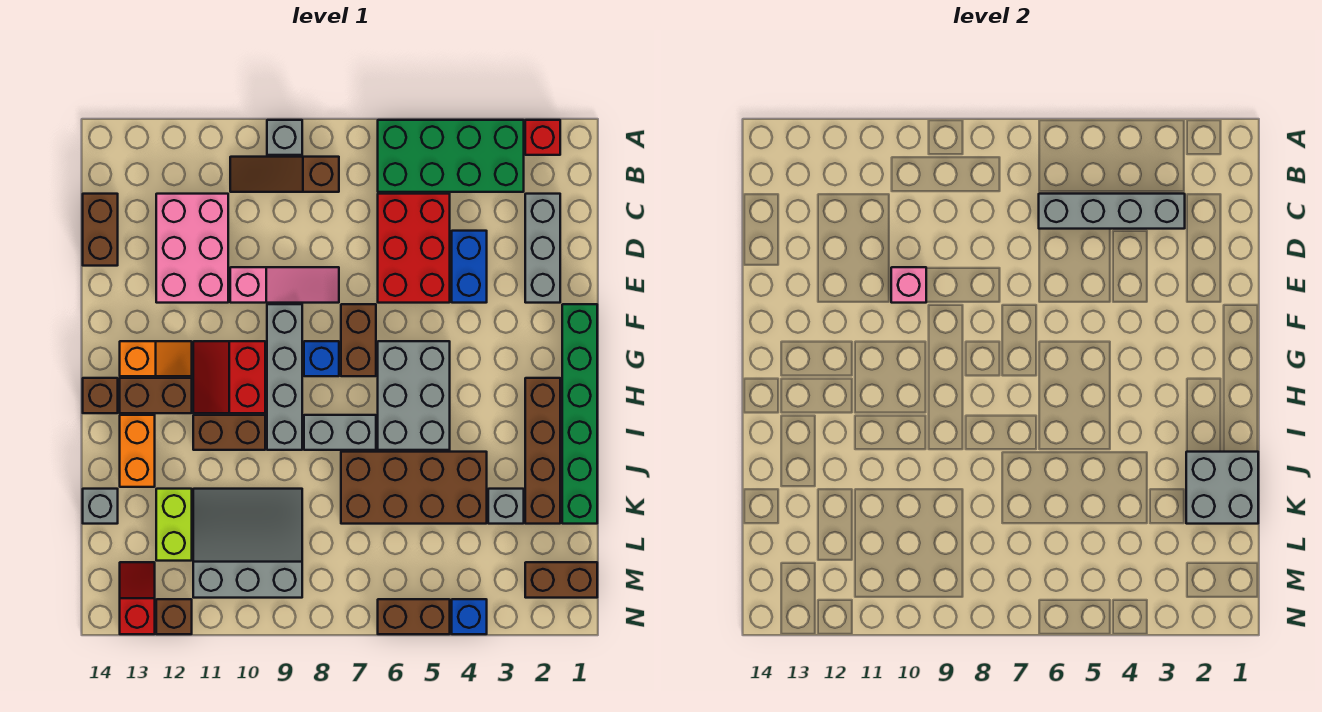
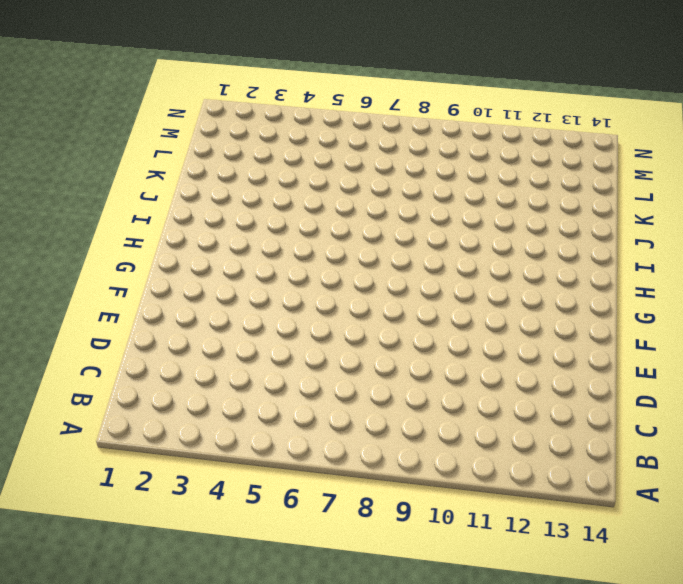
none -> red brick A2 level 1
none -> green brick A3:B6 level 1
none -> grey brick A9 level 1
none -> brown slope B8:B10 level 1 top 8

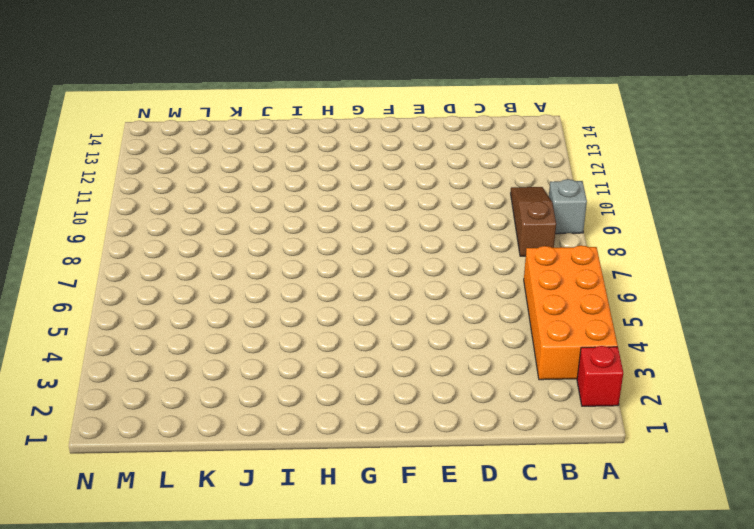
orange brick A3:B6 level 1 -> green brick A3:B6 level 1
none -> grey brick C2:E2 level 1
none -> red brick C5:E6 level 1
none -> pink brick C11:E12 level 1
none -> brown brick C14:D14 level 1

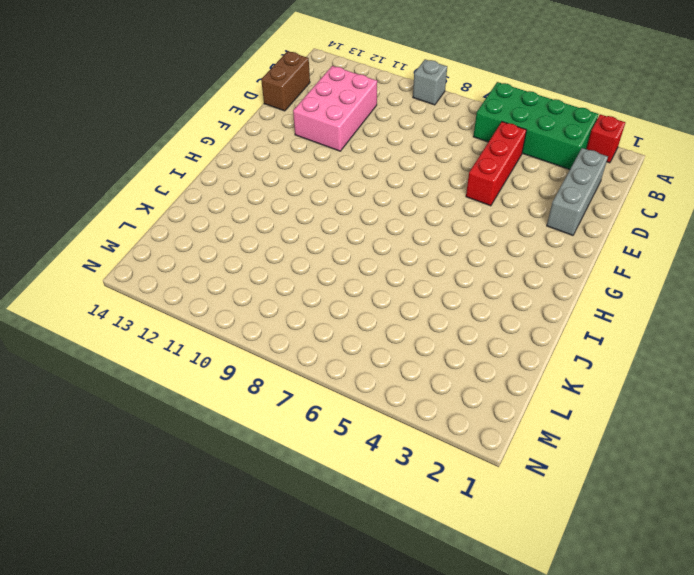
red brick C5:E5 level 1 -> red brick C5:E6 level 1
none -> brown slope B8:B10 level 1 top 8
none -> blue brick D4:E4 level 1
none -> pink slope E8:E10 level 1 top 10
none -> green brick F1:K1 level 1

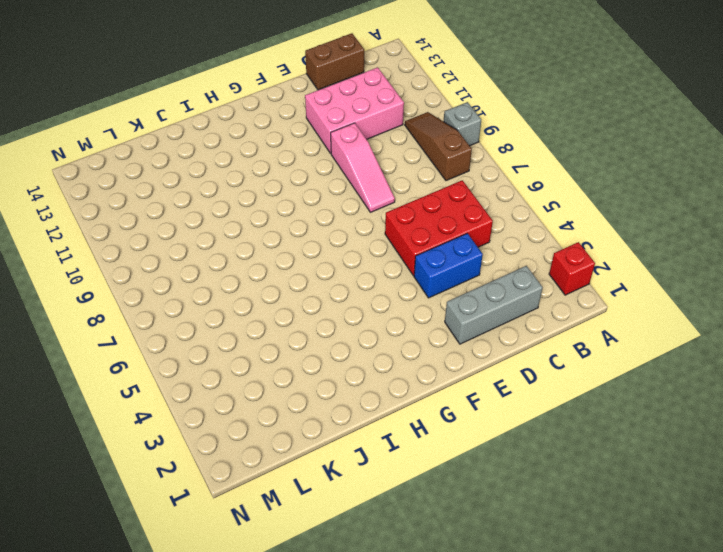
none -> green brick A3:B6 level 1
none -> green brick F1:K1 level 1
none -> brown brick F7:G7 level 1
none -> grey brick F9:I9 level 1

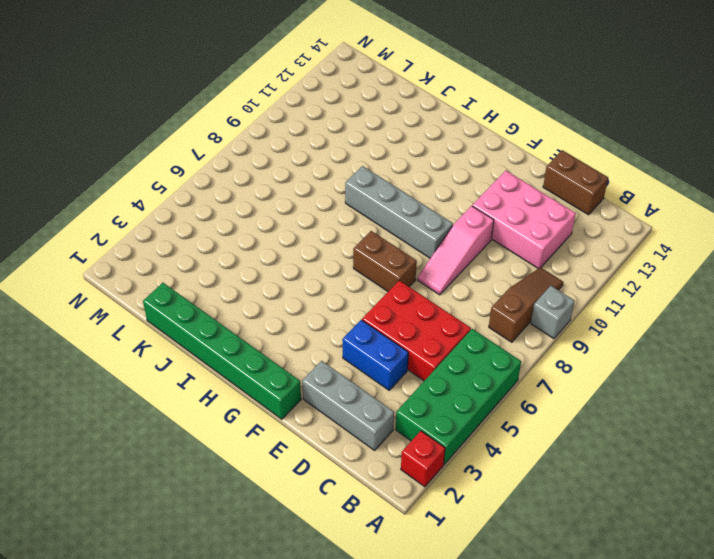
none -> grey brick G5:I6 level 1
none -> blue brick G8 level 1
none -> red slope G10:H11 level 1 top 10
none -> orange slope G12:G13 level 1 top 13

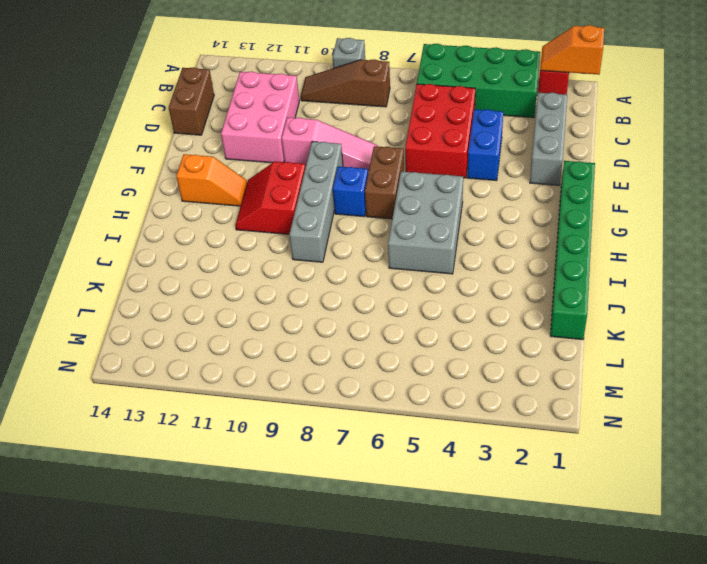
orange slope A1:A2 level 2 top 1 -> none
none -> brown brick H2:K2 level 1
none -> brown brick H12:H13 level 1
none -> brown brick H14 level 1
none -> grey brick I7:I8 level 1

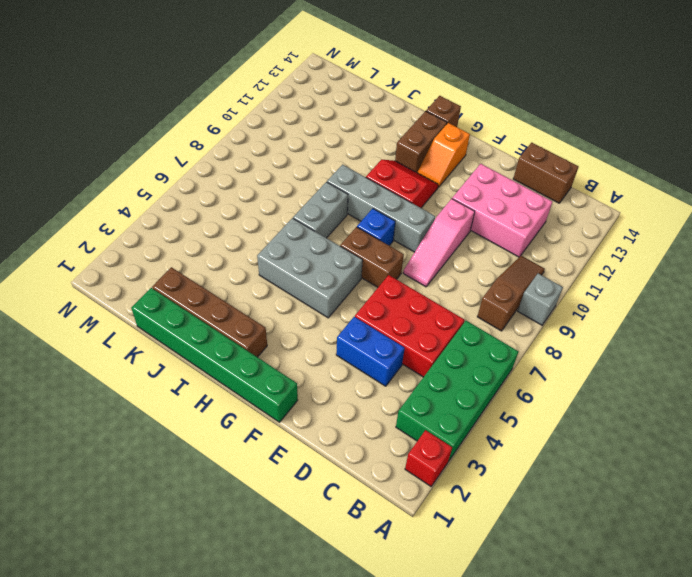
none -> grey brick C2:E2 level 1
none -> brown brick I10:I11 level 1
none -> orange brick I13:J13 level 1
none -> brown brick J4:K7 level 1

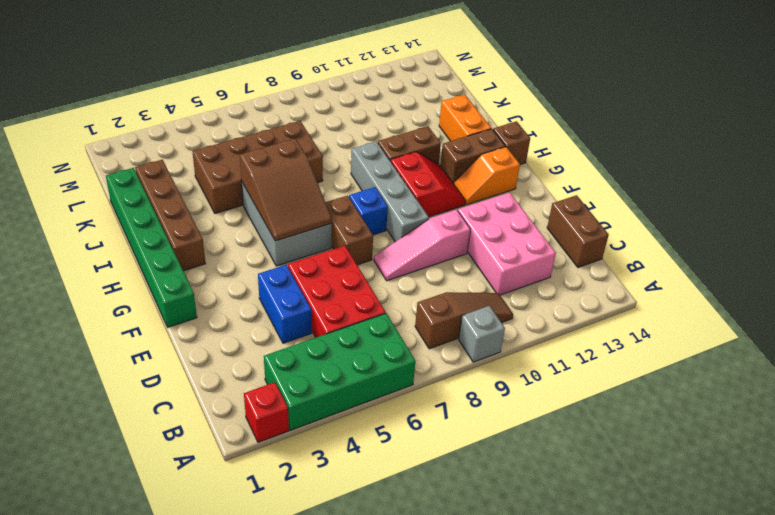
brown slope G5:I6 level 2 top I -> none
none -> grey brick C2:E2 level 1
none -> grey brick I7:I8 level 1
none -> grey brick K3 level 1
none -> grey slope K9:M11 level 1 top M

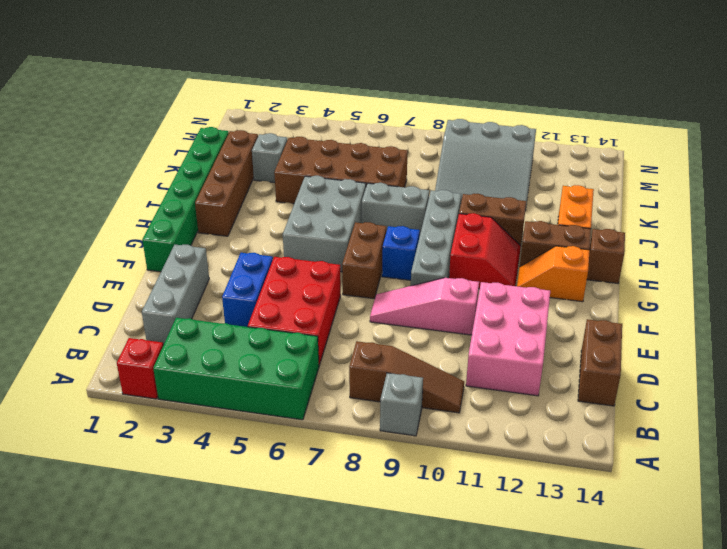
none -> lime brick K12:L12 level 1
none -> grey brick K14 level 1
none -> brown brick M1:M2 level 1
none -> red slope M13:N13 level 1 top N

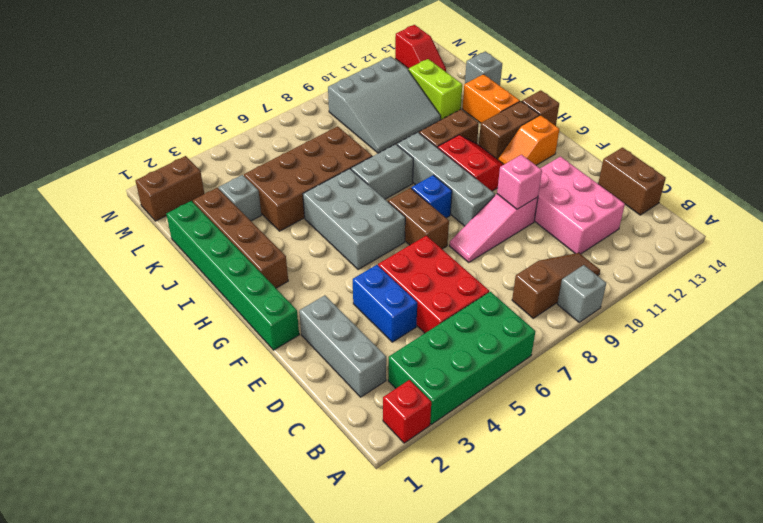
none -> blue brick N4 level 1
none -> brown brick N5:N6 level 1
none -> brown brick N12 level 1
none -> grey brick C3:C6 level 2

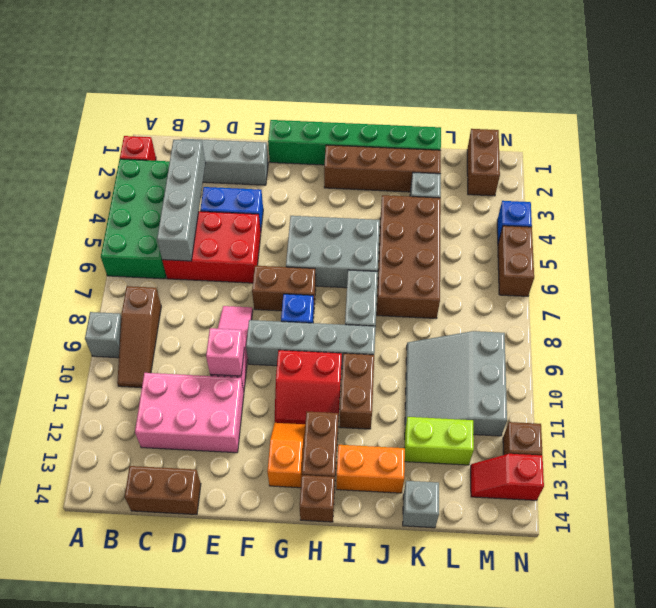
none -> grey brick J1:K2 level 2

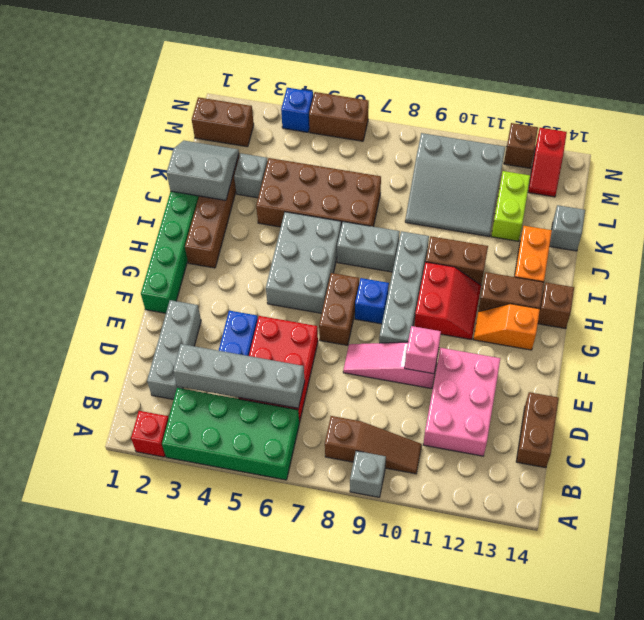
grey slope J1:K2 level 2 top J -> grey brick J1:K2 level 2

